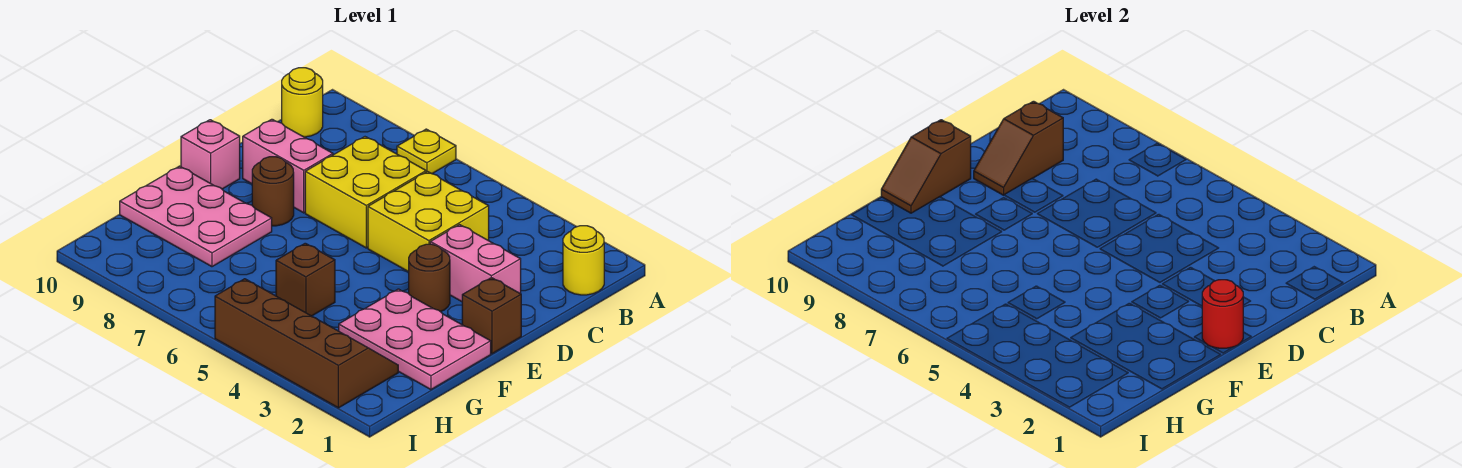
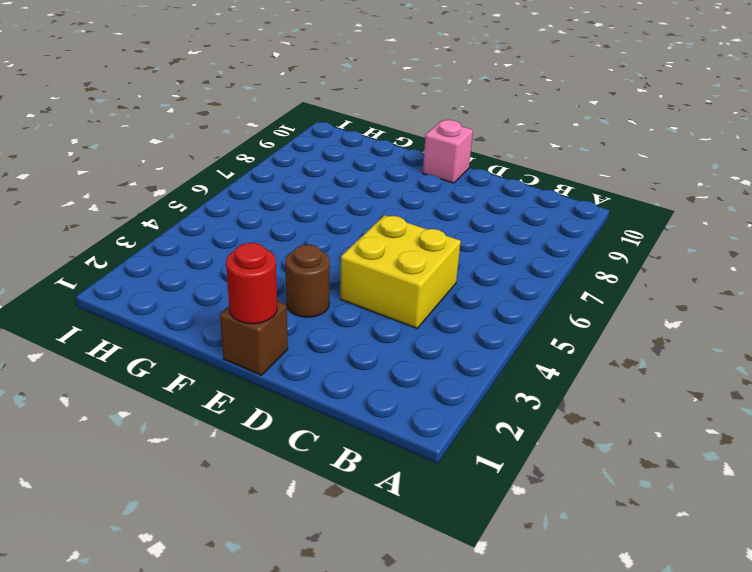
none -> yellow plate A7 level 1
none -> yellow round brick B1 level 1
none -> yellow round brick B10 level 1

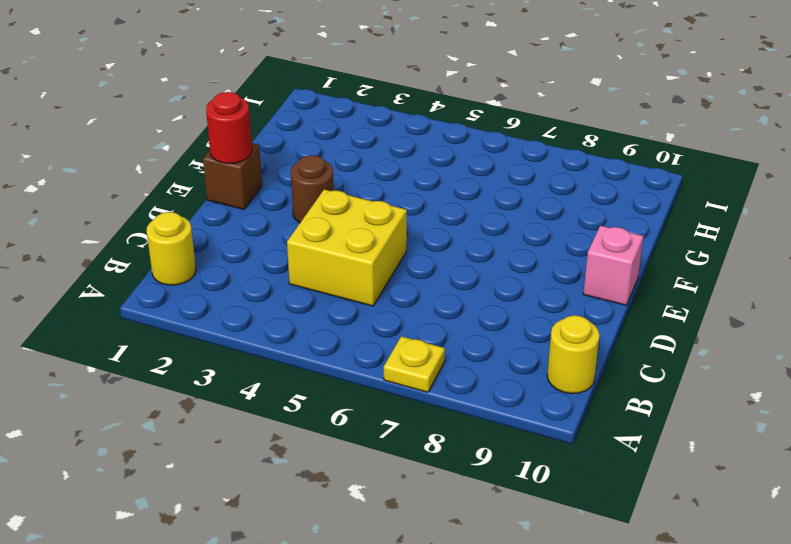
none -> yellow brick C6:D7 level 1
none -> pink brick D2:D3 level 1
none -> pink brick D8:D9 level 1

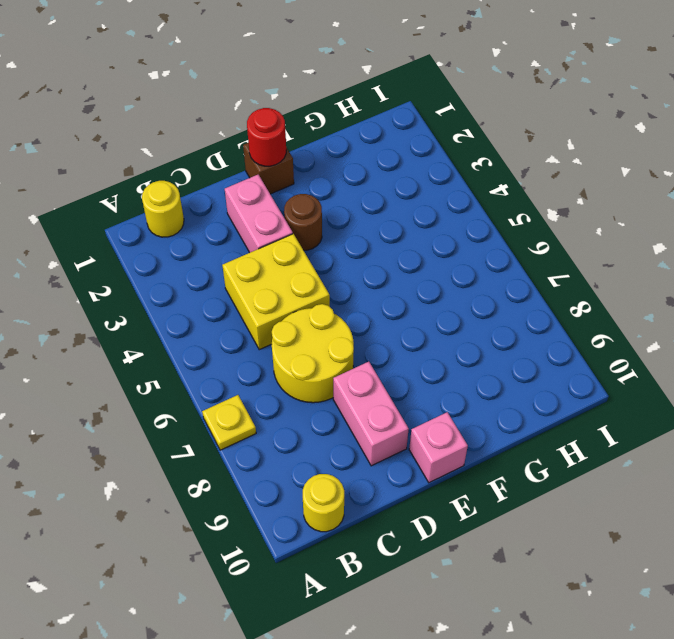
yellow round brick C6:D7 level 1 -> yellow brick C6:D7 level 1
none -> brown round brick E8 level 1
none -> pink plate F1:G3 level 1
none -> pink plate F8:G10 level 1

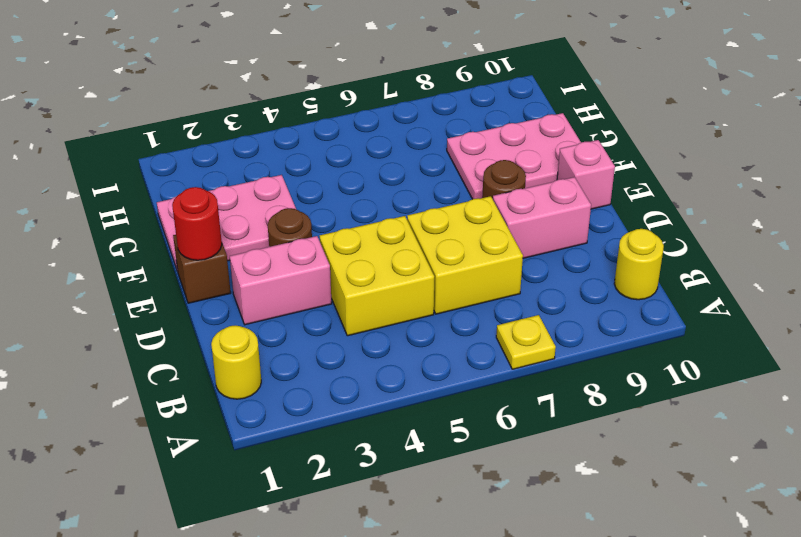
none -> brown brick G5 level 1
none -> brown slope H2:I5 level 1 top I
none -> brown slope C9:D9 level 2 top C

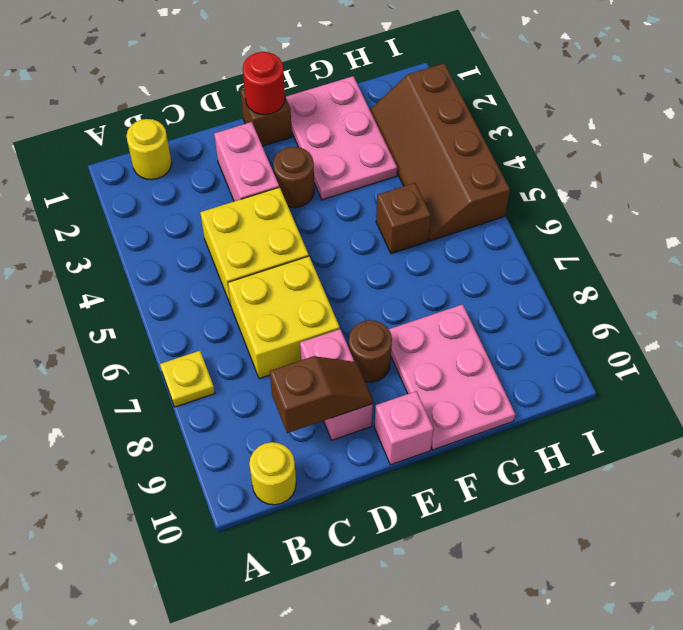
none -> brown slope E10:F10 level 2 top E

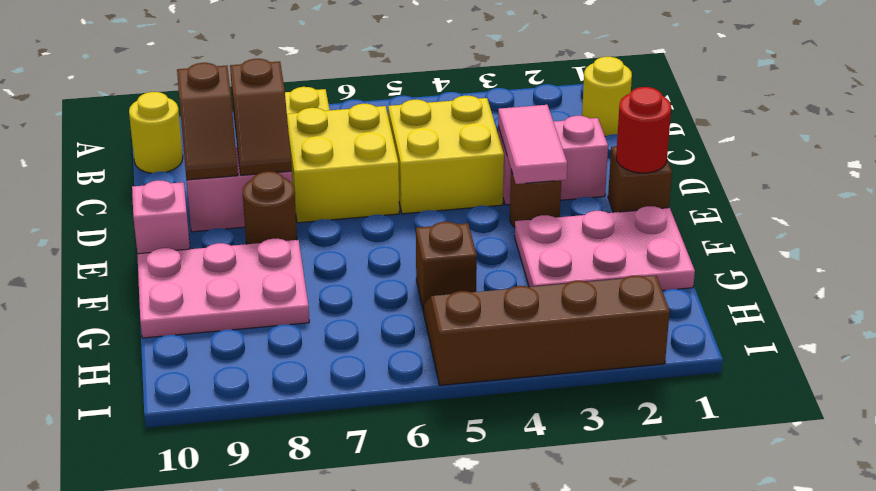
brown slope C8:D8 level 2 top C -> brown slope E10:F10 level 2 top E
pink tile D3:E3 level 2 -> none

